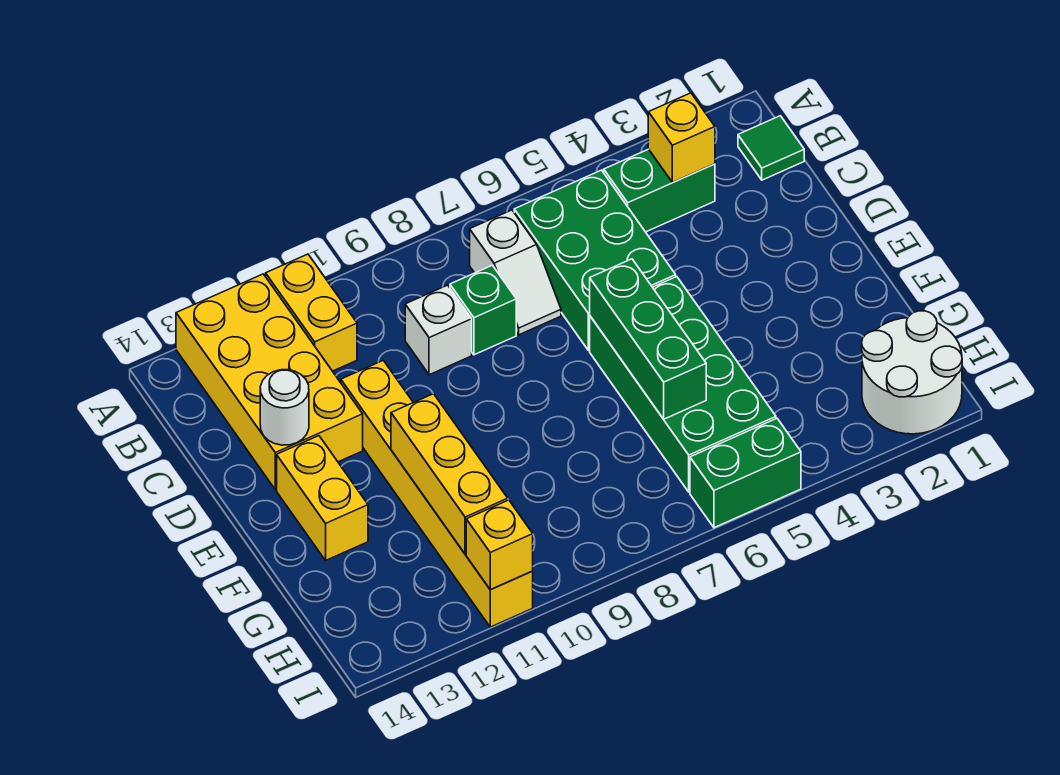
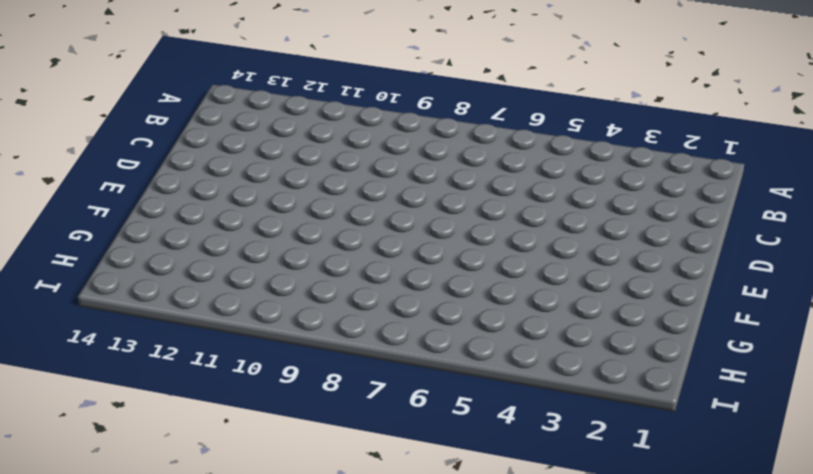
none -> yellow brick A11:B11 level 1
none -> yellow brick A12:D13 level 1
none -> green tile B1 level 1

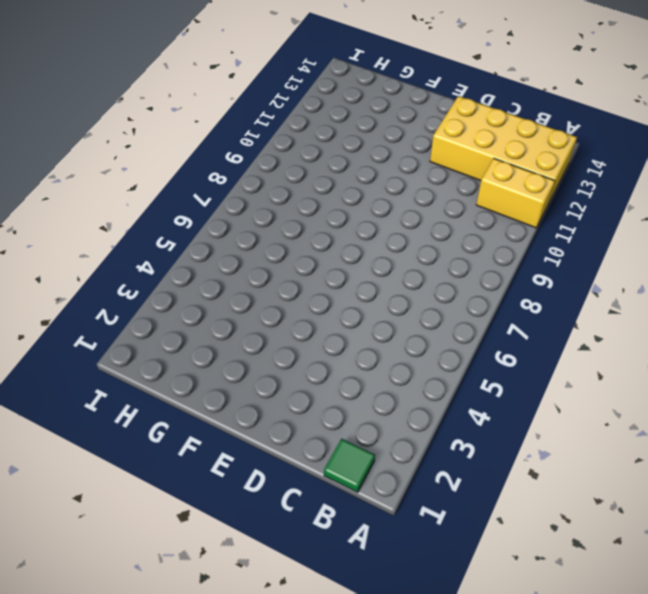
none -> green brick B3:B4 level 1
none -> green brick B5:D6 level 1
none -> white slope B7:C7 level 1 top B

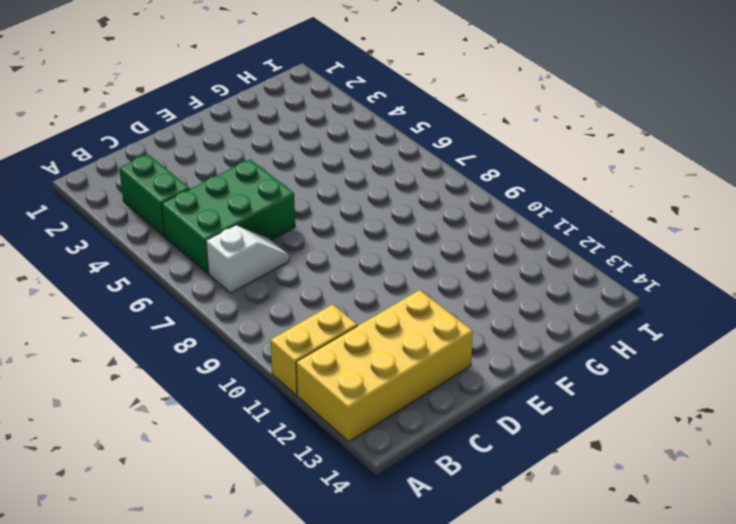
none -> green tile B1 level 1
none -> green brick C8 level 1
none -> white brick C9 level 1

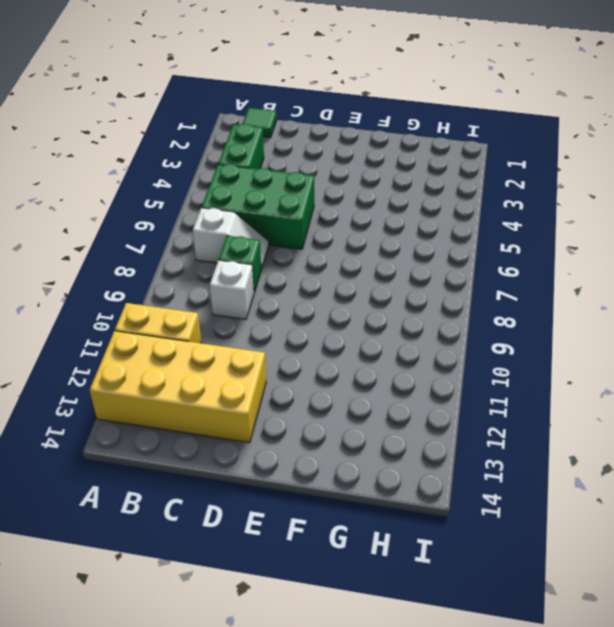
none -> yellow brick D11:I11 level 1
none -> green brick E5:H6 level 1
none -> yellow brick E13:F13 level 1

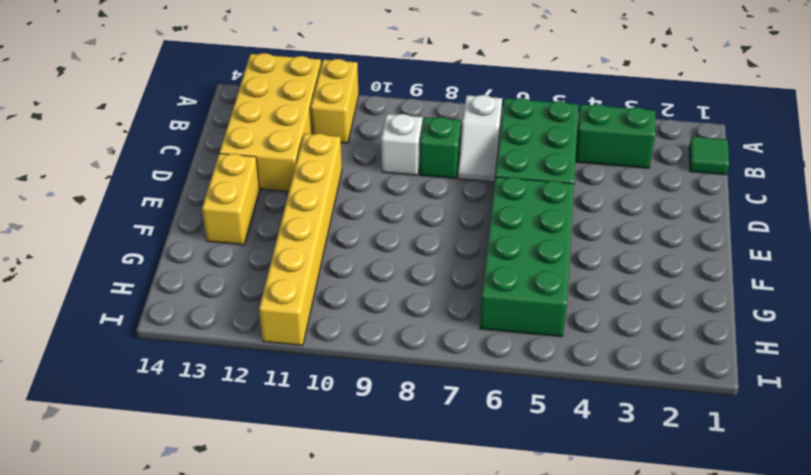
none -> white round brick H1:I2 level 1
none -> green brick I5:I6 level 1
none -> yellow brick B3 level 2

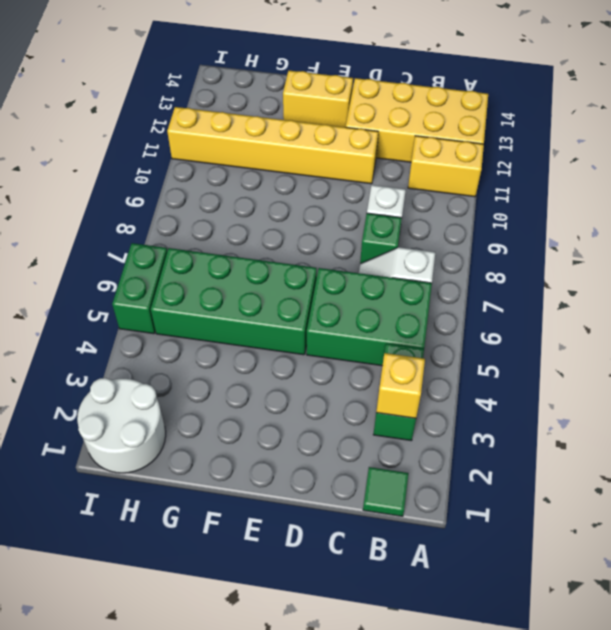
none -> white round brick D13 level 2
none -> green brick E6:G6 level 2
none -> yellow brick F11:H11 level 2

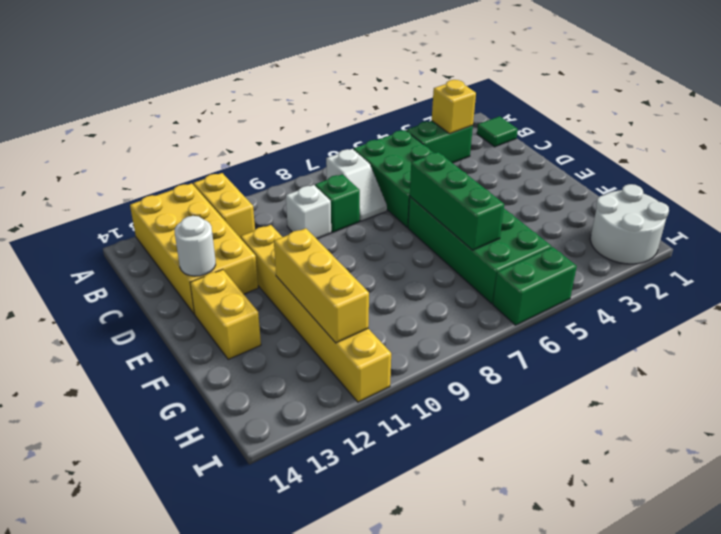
none -> yellow brick I11 level 2

